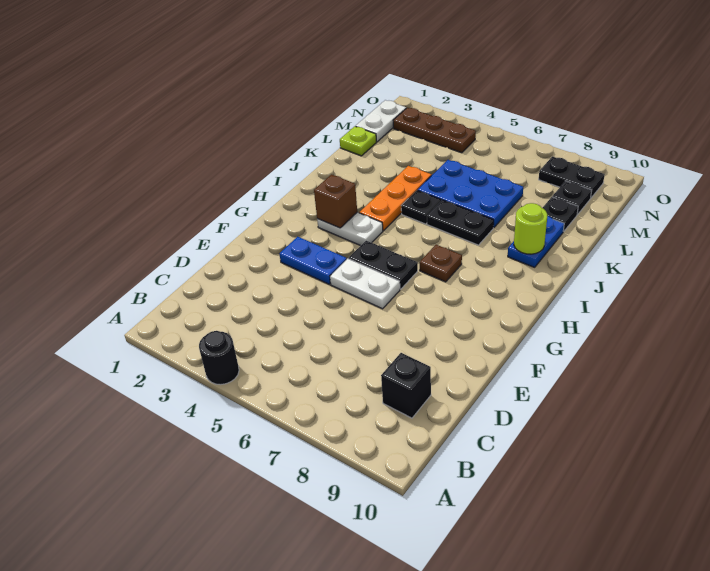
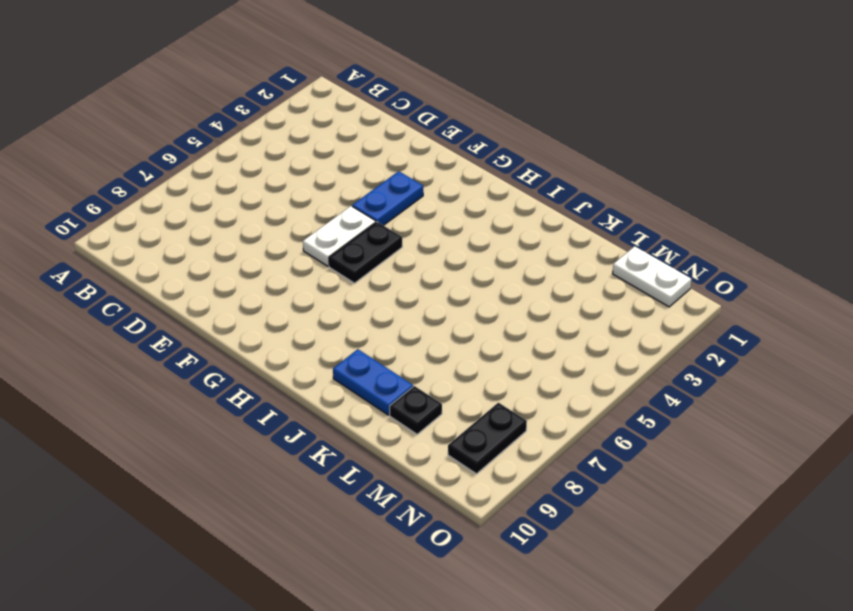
none -> black round brick A4 level 1
none -> black brick C9 level 1
none -> white plate H3:H4 level 1

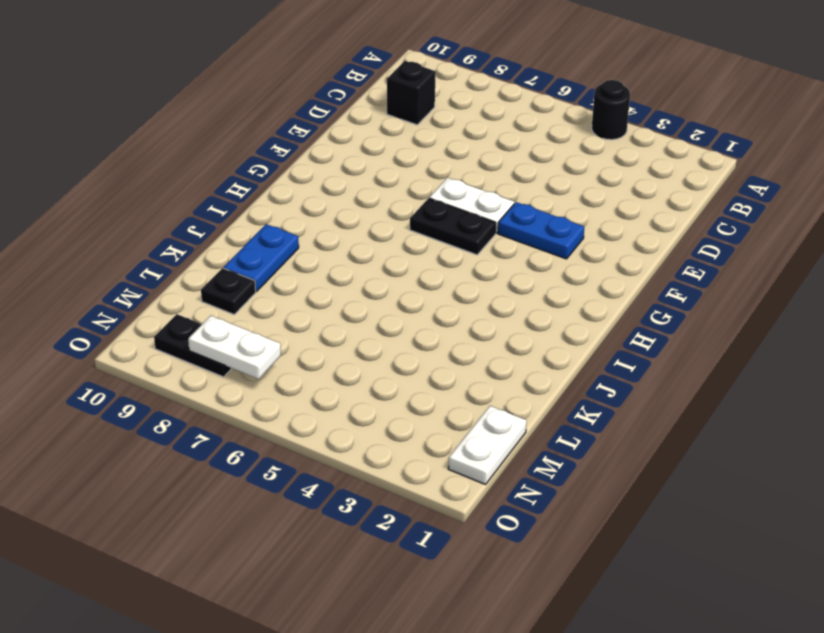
white plate N7:N8 level 2 -> white plate H3:H4 level 1
none -> brown plate H7 level 1
none -> orange plate I4:K4 level 1
none -> black plate J5 level 1

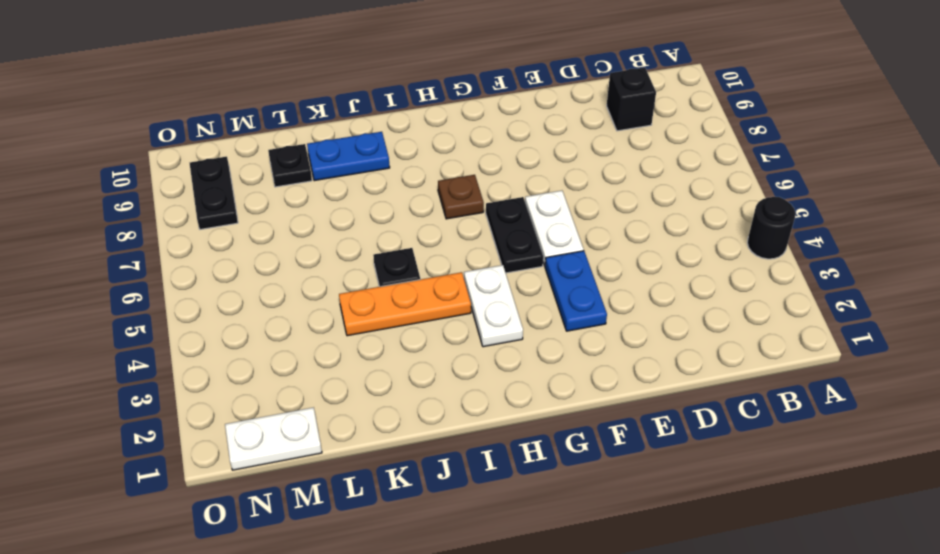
none -> black plate J6:J7 level 1
none -> blue plate K5:L7 level 1
none -> lime plate L1 level 1

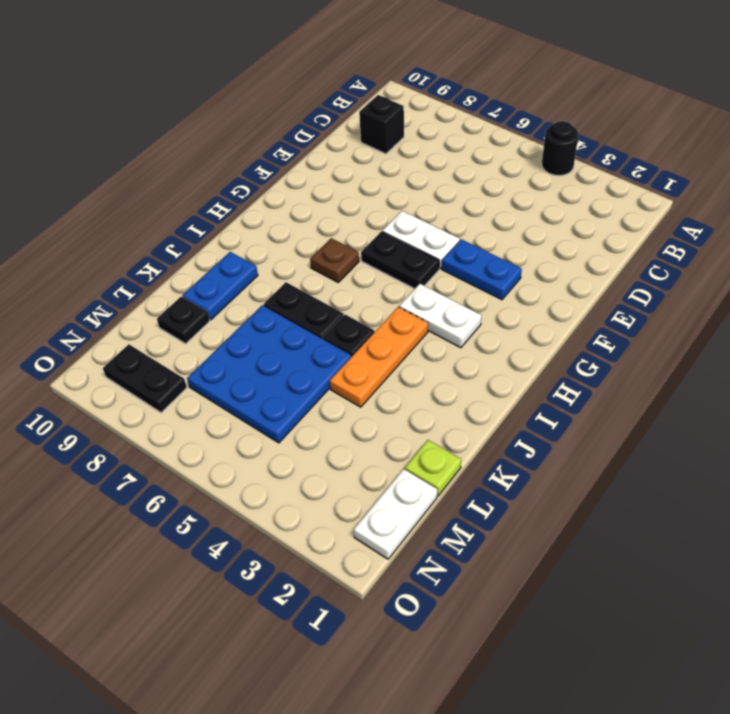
blue plate K5:M7 level 1 -> blue plate K5:L7 level 1
none -> black plate M9 level 1
none -> brown plate N2:N4 level 1
none -> brown brick H3 level 2

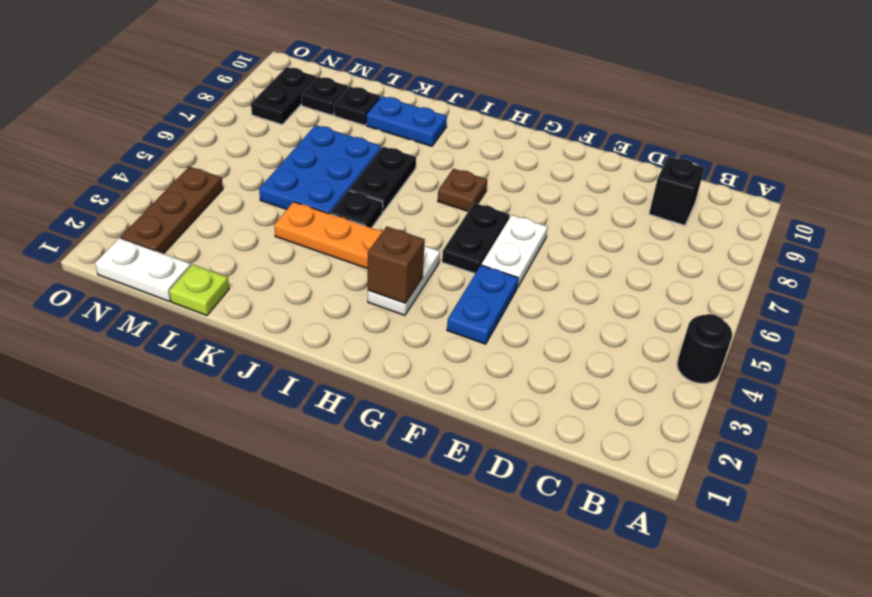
none -> lime round brick J9 level 2

